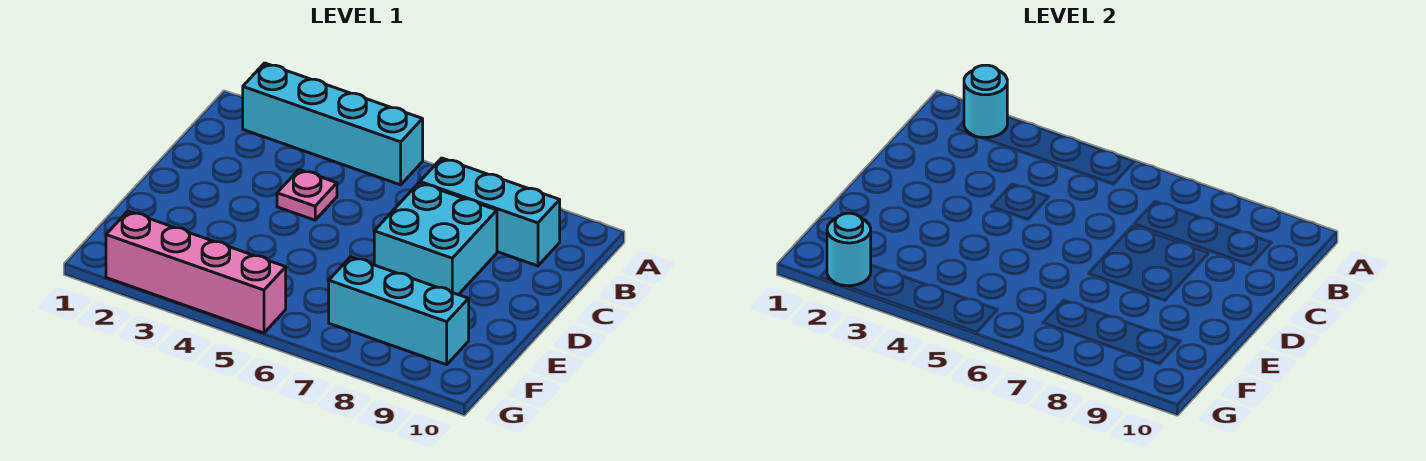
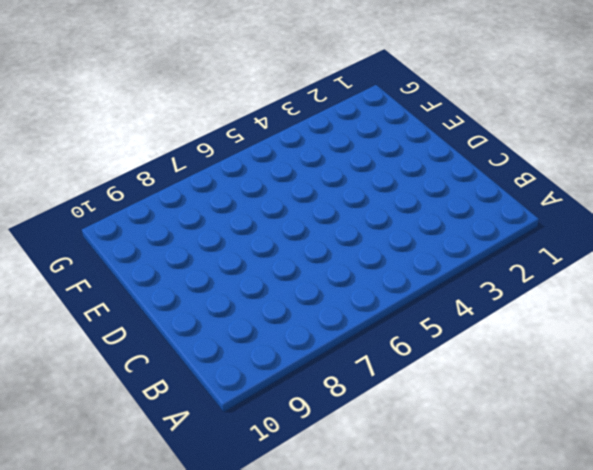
none -> cyan brick A2:A5 level 1
none -> cyan brick B7:B9 level 1

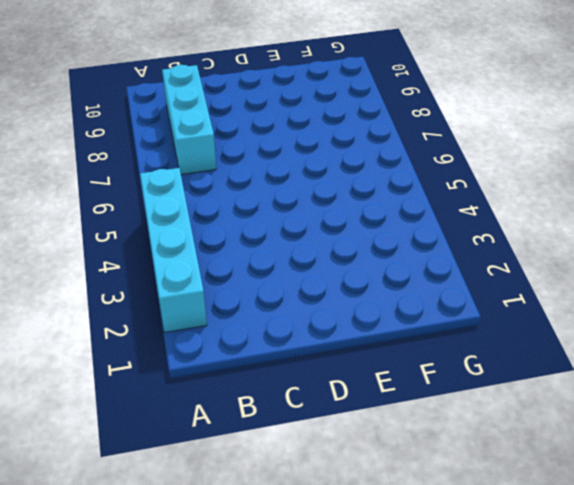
none -> pink plate C4 level 1
none -> cyan brick C7:D8 level 1

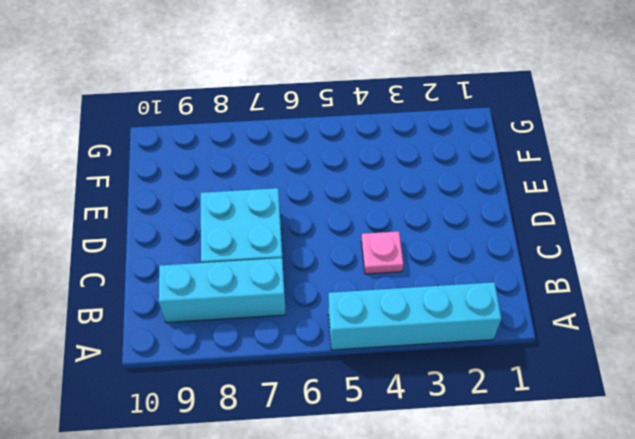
none -> cyan brick F7:F9 level 1
none -> pink brick G2:G5 level 1

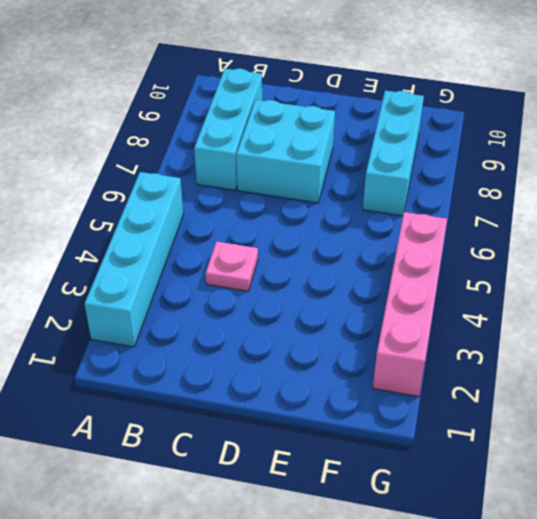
none -> cyan round brick A2 level 2
none -> cyan round brick G2 level 2

